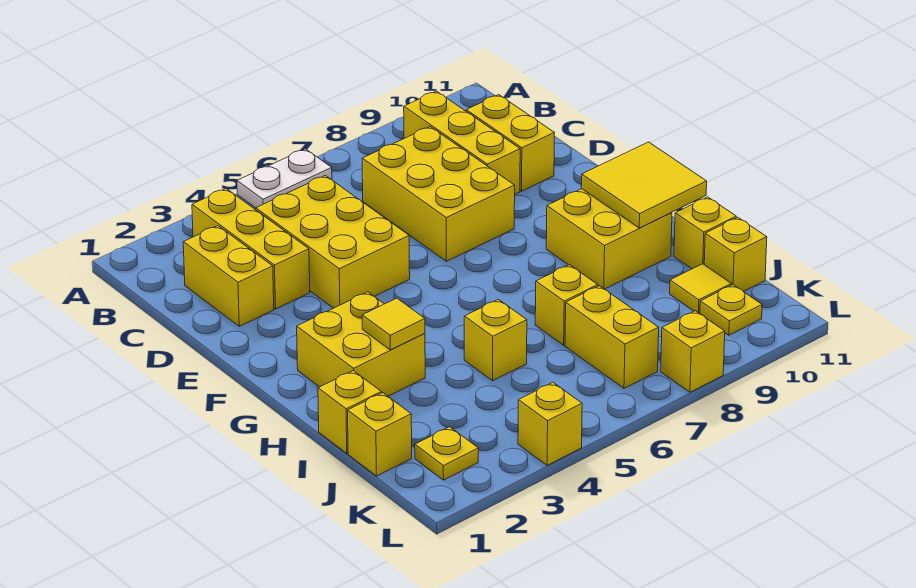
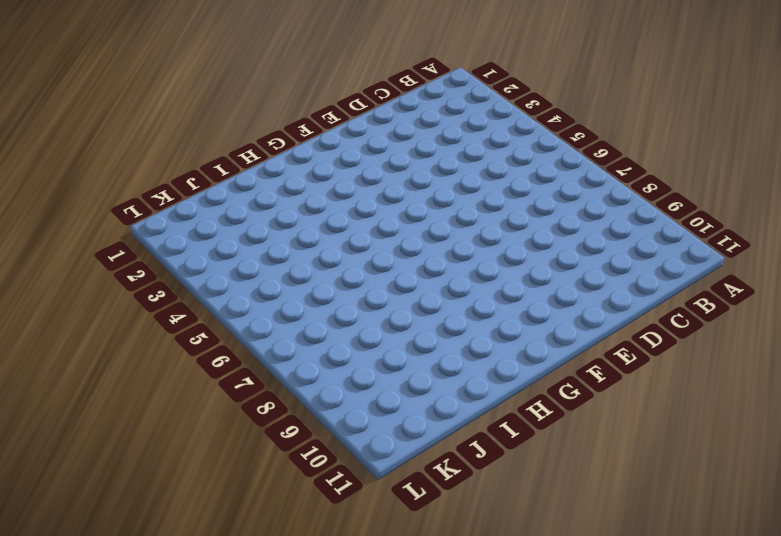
none -> white plate A5:A6 level 1
none -> yellow brick B3:D3 level 1
none -> yellow brick B9:D9 level 1

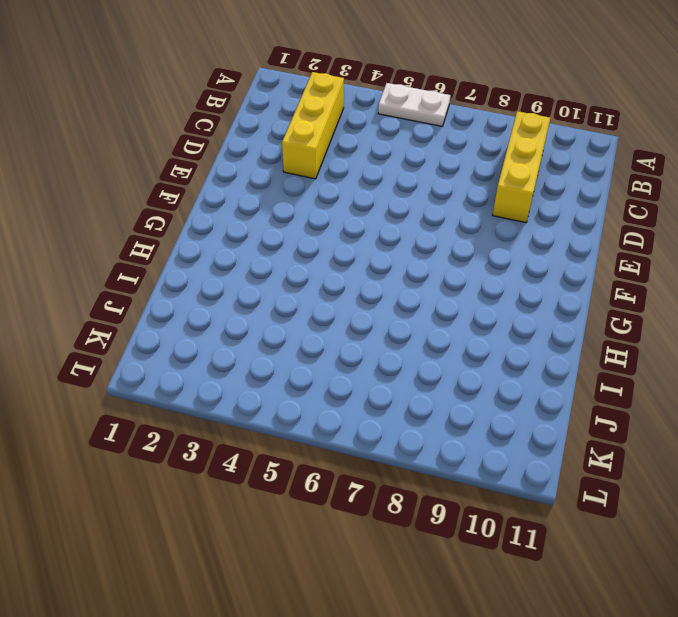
none -> yellow brick C2:D2 level 1
none -> yellow brick C4:E5 level 1
none -> yellow brick C7:E8 level 1

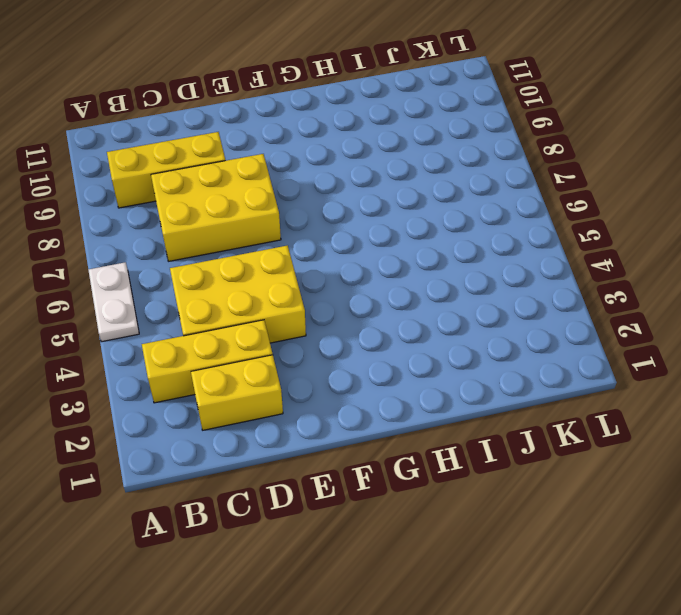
none -> yellow brick C10:D10 level 1
none -> yellow brick G2:H3 level 1
none -> yellow brick G9:H10 level 1

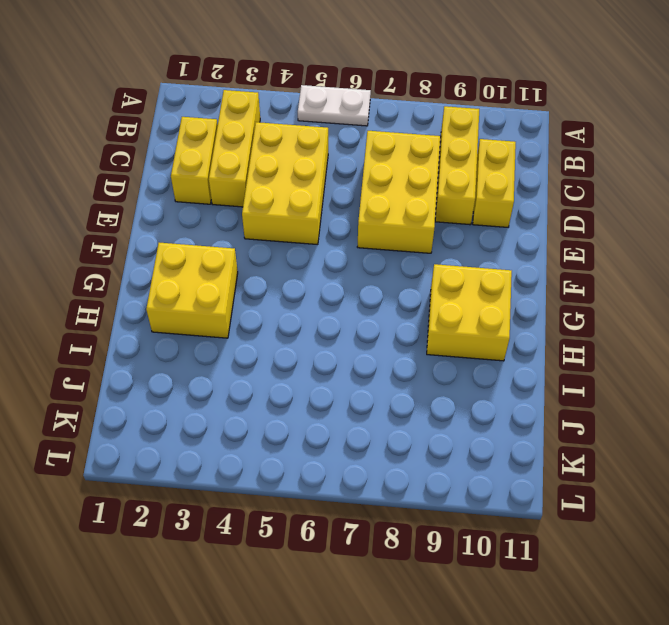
none -> yellow brick I1 level 1
none -> yellow brick I5 level 1
none -> yellow brick I7 level 1

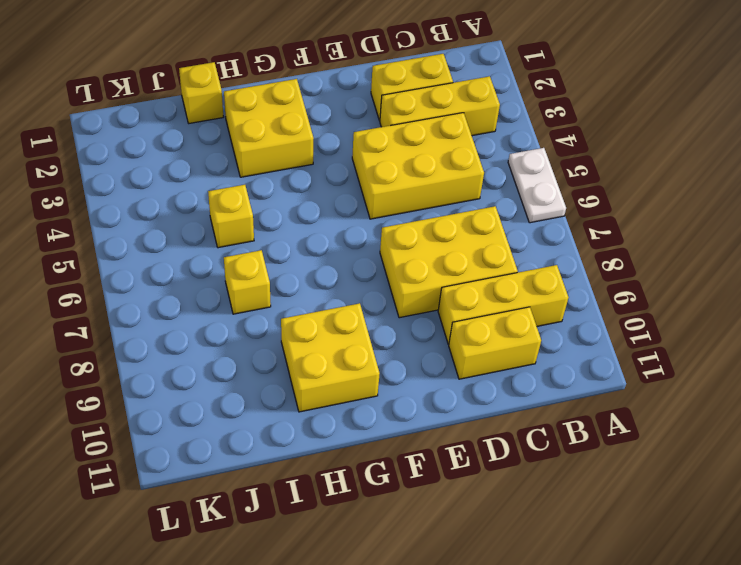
none -> yellow brick I11 level 1
none -> yellow brick J1 level 1
none -> yellow brick J7:K7 level 1

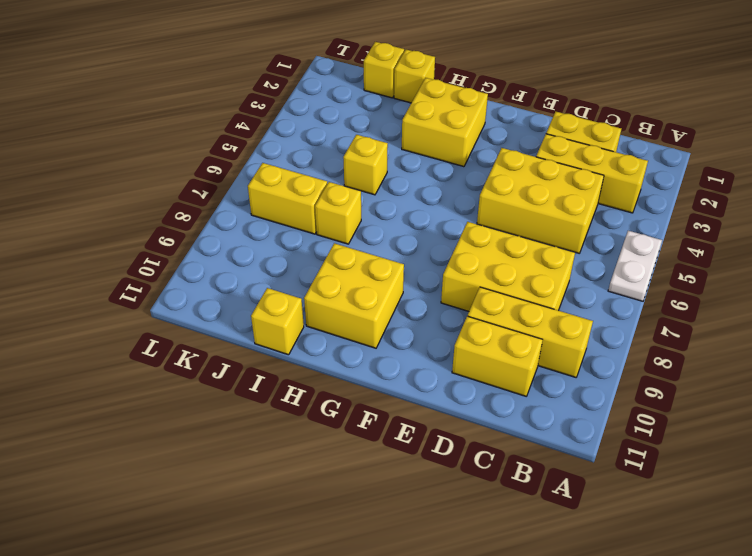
none -> yellow tile J10 level 1
none -> yellow brick J11 level 1
none -> yellow plate K2 level 1

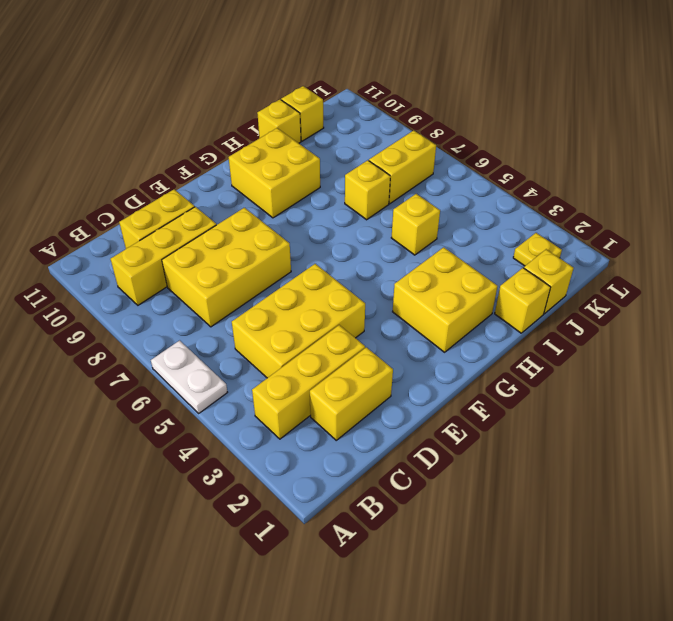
none -> yellow tile J10 level 1
none -> yellow plate K10 level 1
none -> yellow brick L4 level 1

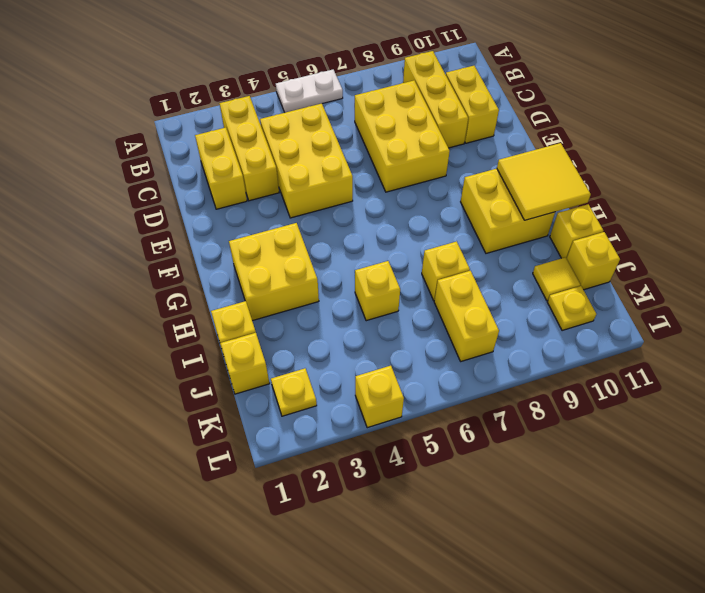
none -> yellow brick L8 level 1
none -> yellow tile H3 level 2

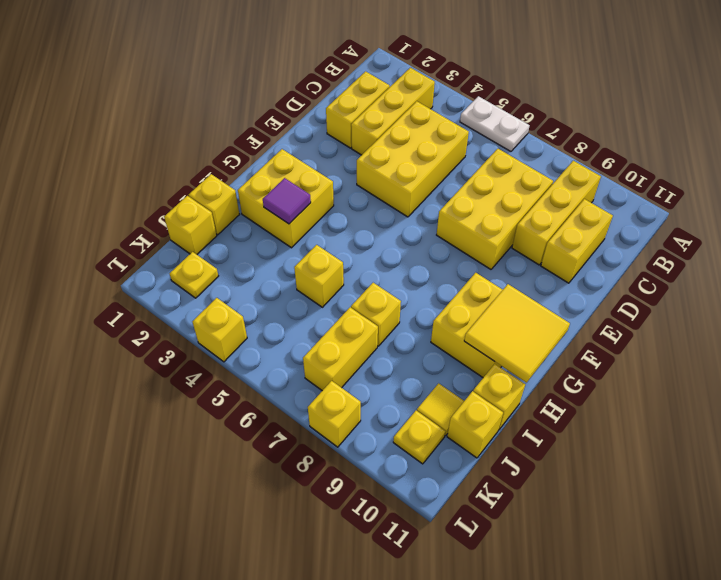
purple tile H3 level 2 -> yellow tile H3 level 2

